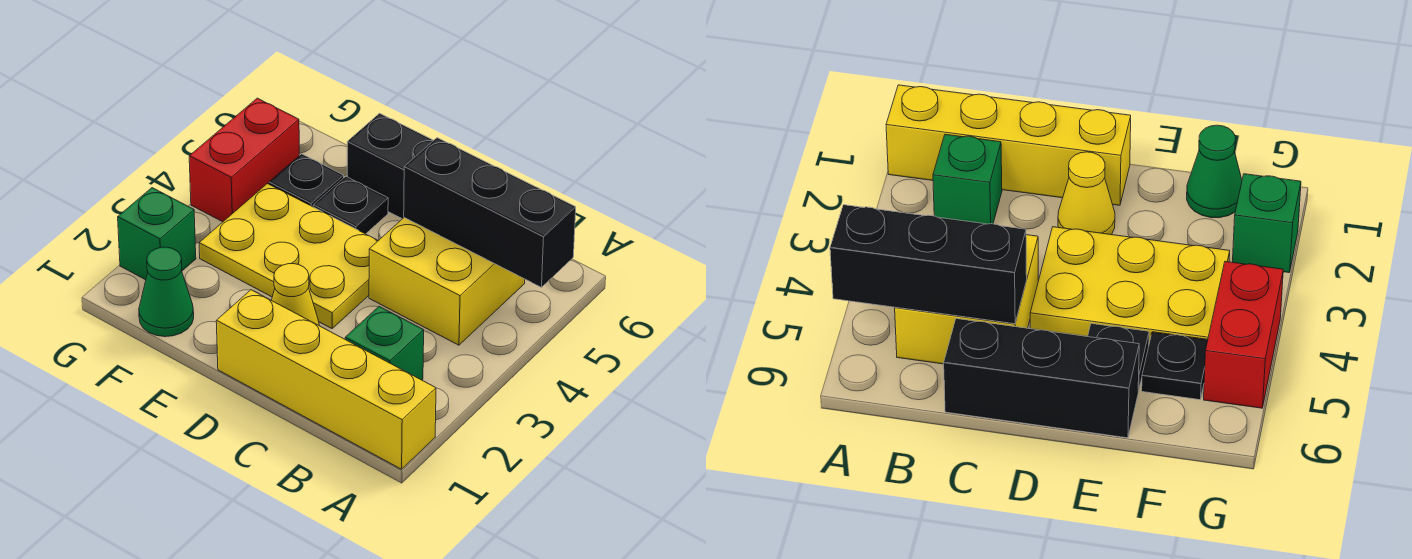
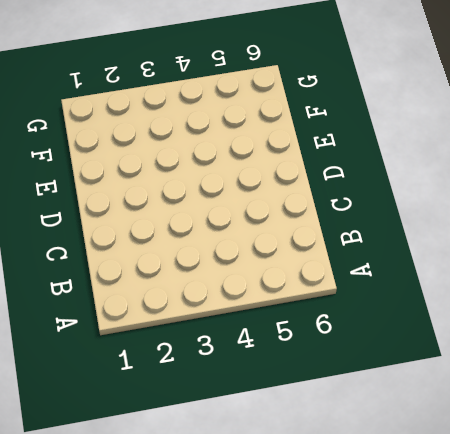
none -> yellow brick A1:D1 level 1
none -> green brick B2 level 1
none -> yellow brick B4:C5 level 1

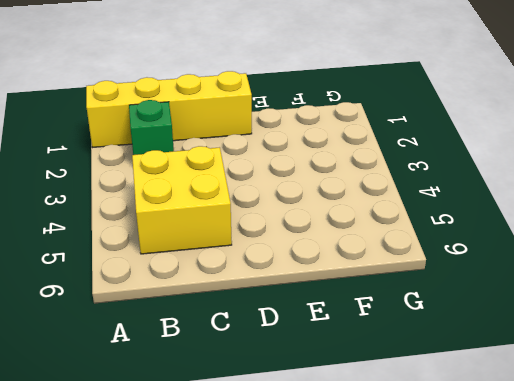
none -> black brick C6:E6 level 1
none -> yellow cone D2 level 1
none -> yellow plate D3:F4 level 1

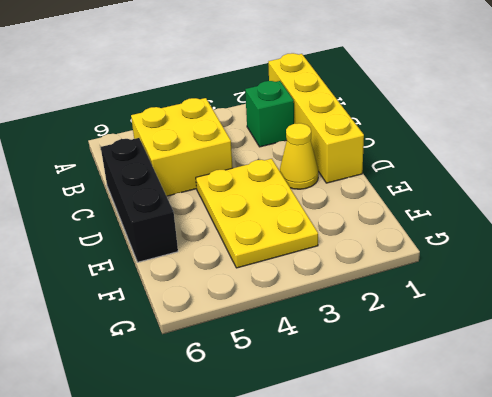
none -> black plate E5 level 1
none -> green cone F1 level 1
none -> black plate F5 level 1

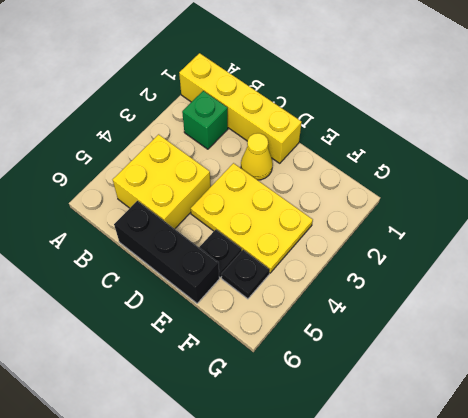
none -> green cone F1 level 1
none -> green brick G2 level 1
none -> red brick G4:G5 level 1

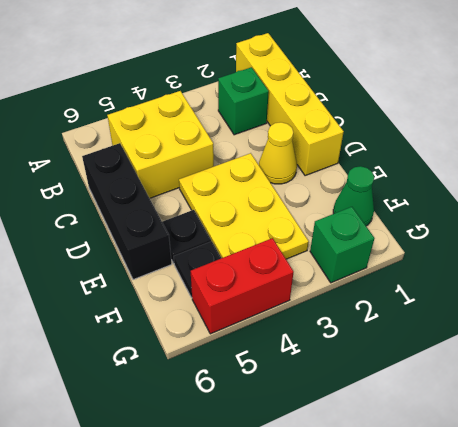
none -> black brick A5:C5 level 2

